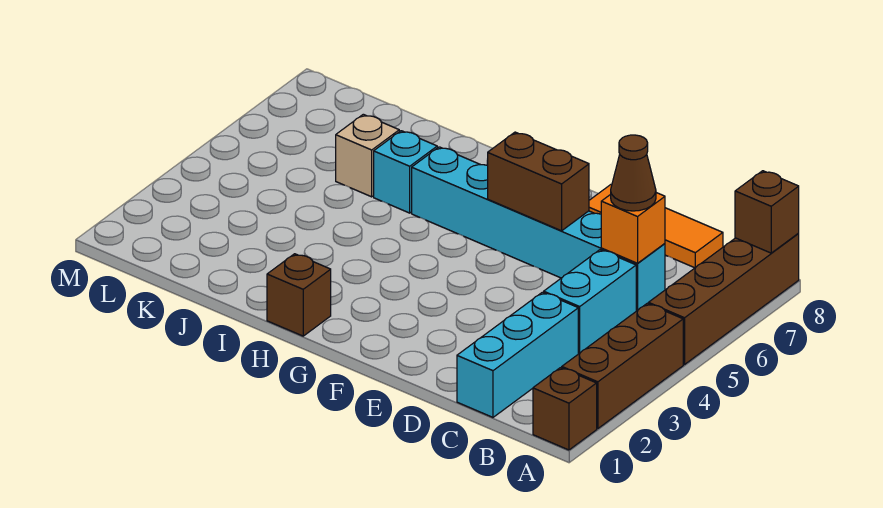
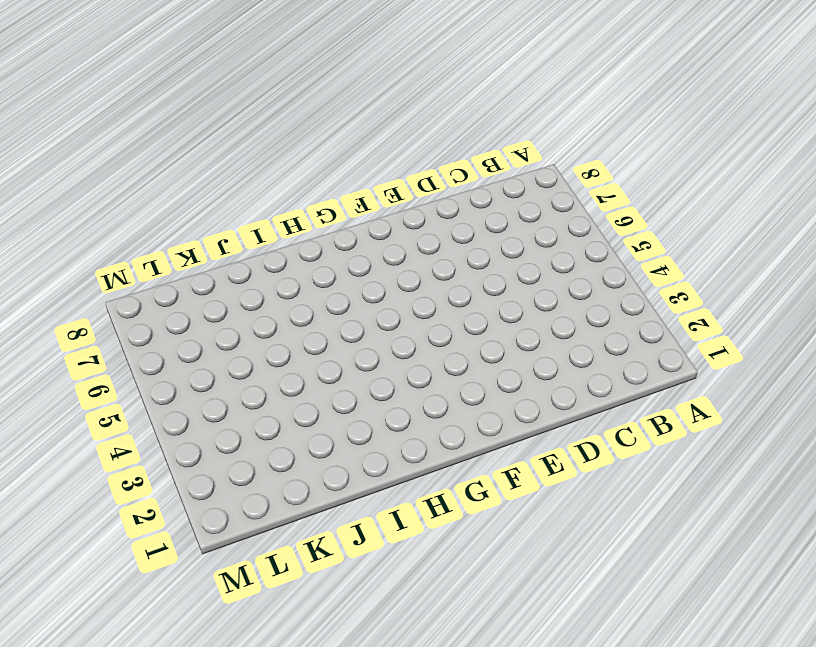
none -> brown brick A1 level 1
none -> brown brick A2:A4 level 1
none -> brown brick A5:A8 level 1

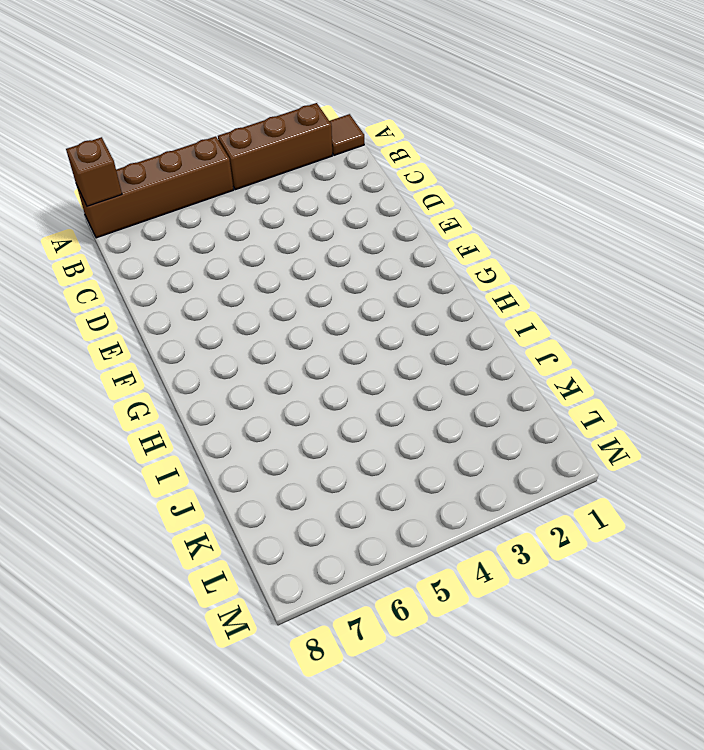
brown tile A1 level 1 -> brown brick A1 level 1
none -> cyan brick C1:C3 level 1
none -> cyan brick C4:C5 level 1
none -> cyan brick C6:H6 level 1

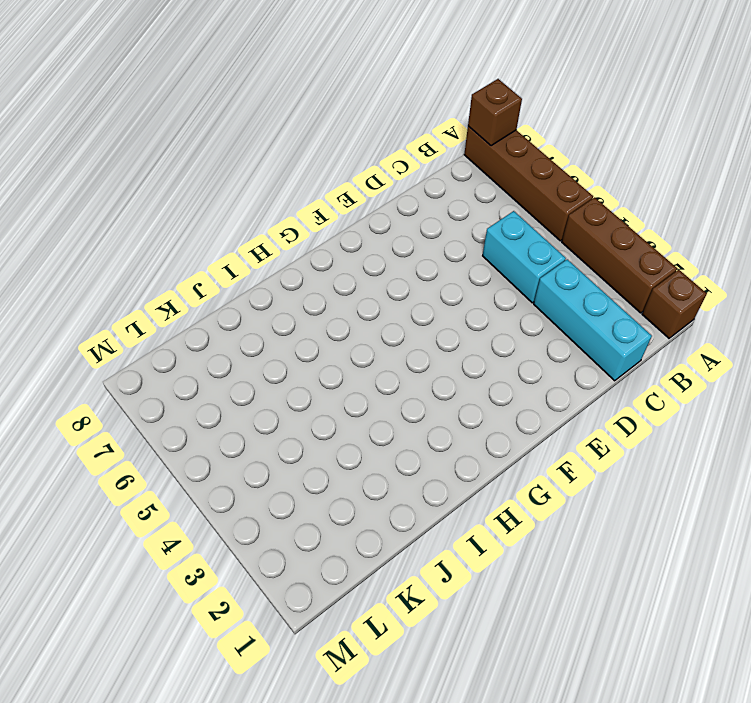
none -> cyan brick C6:H6 level 1
none -> orange tile C8:E8 level 1
none -> brown brick H1 level 1

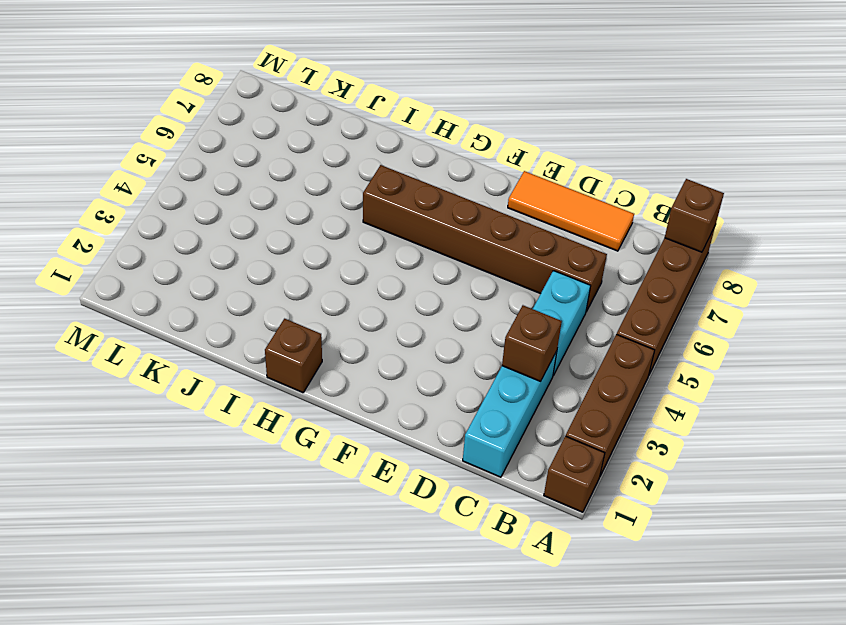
brown brick C3 level 2 -> none
brown brick C6:H6 level 1 -> cyan brick C6:H6 level 1
none -> cyan brick I6 level 1
none -> tan brick J6 level 1
none -> orange brick C6 level 2

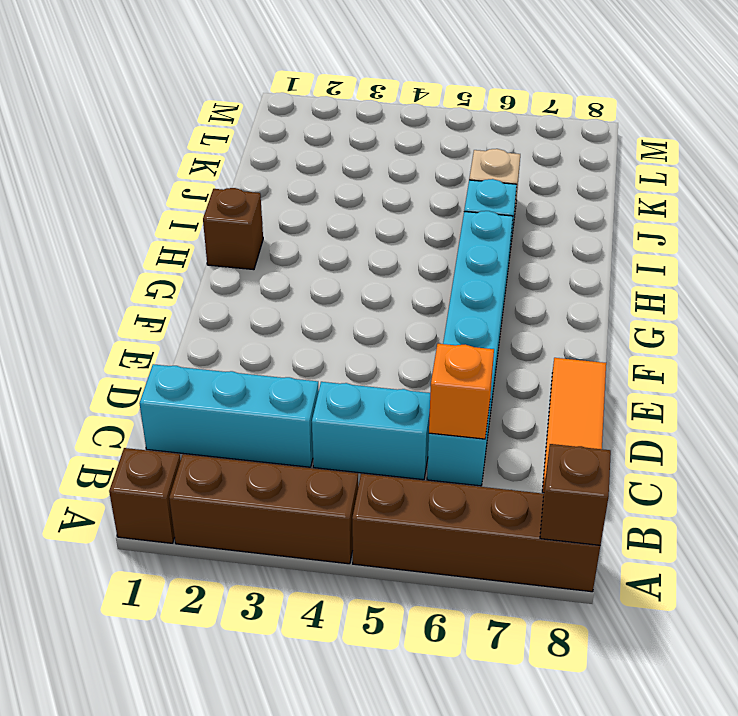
none -> brown brick E6:F6 level 2
none -> brown cone C6 level 3

